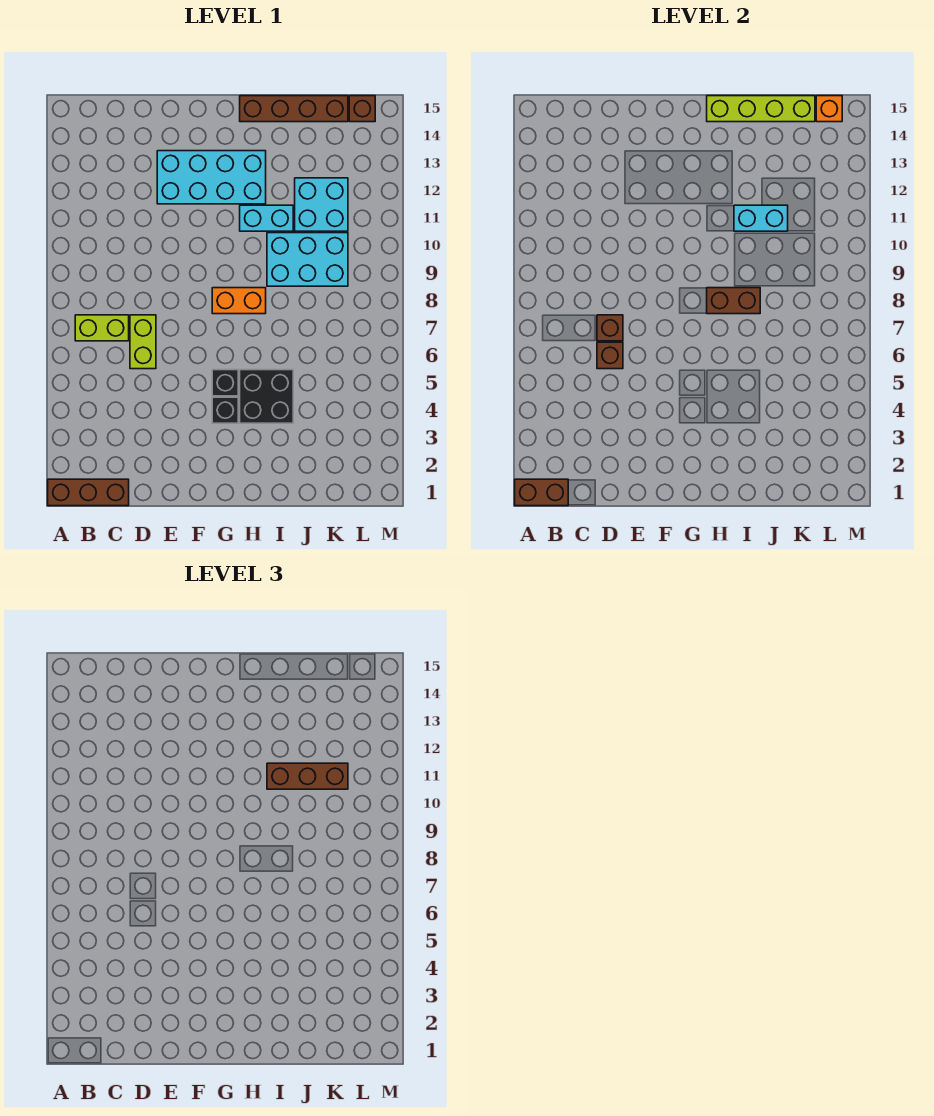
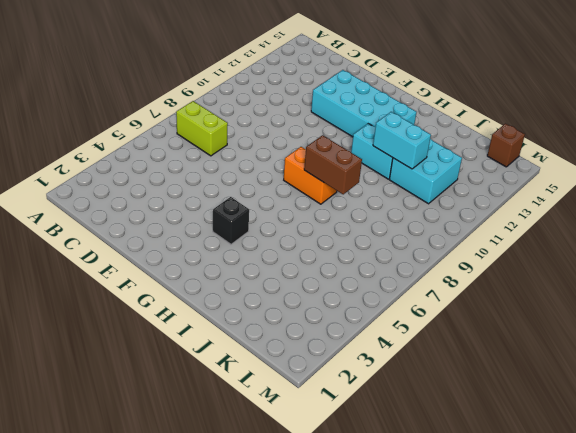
none -> brown brick A1:C1 level 1
none -> lime brick D6:D7 level 1
none -> black brick G5 level 1

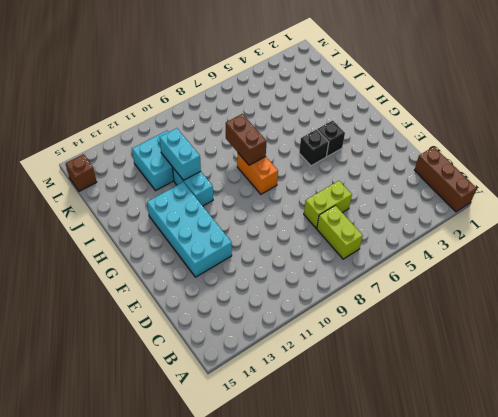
none -> black brick H4:I5 level 1
none -> brown brick H15:K15 level 1
none -> cyan brick I9:K10 level 1

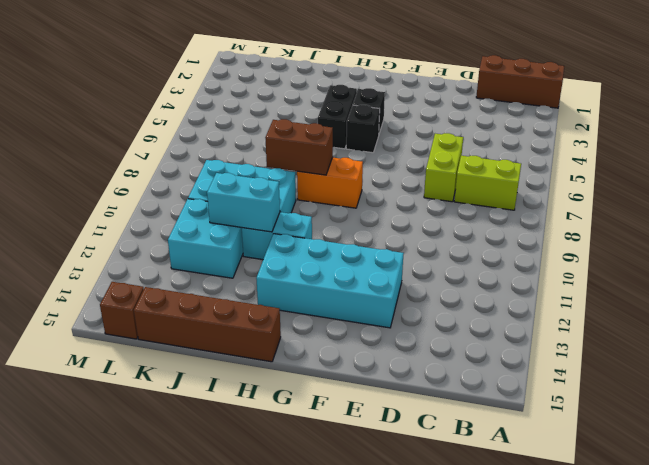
black brick H4:H5 level 1 -> black brick H4:I5 level 1
none -> brown brick A1:B1 level 2
none -> brown brick D6 level 2
none -> brown brick D7 level 2

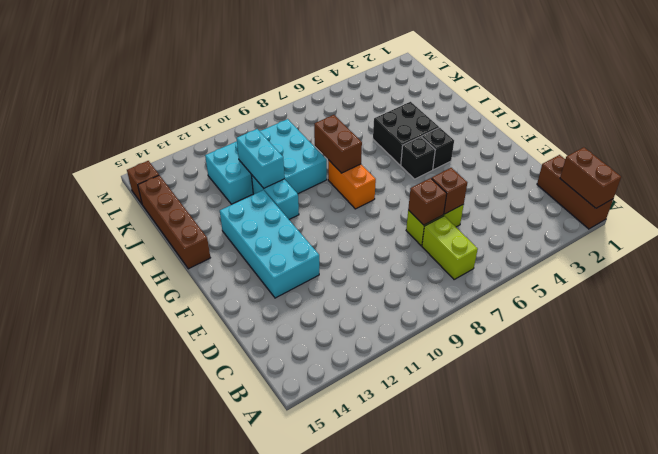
none -> lime brick H15:K15 level 2
none -> orange brick L15 level 2
none -> brown brick I11:K11 level 3

